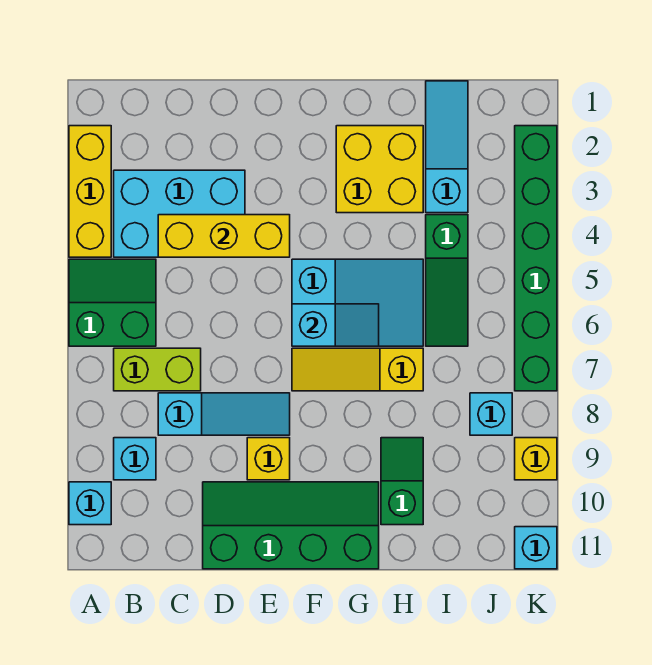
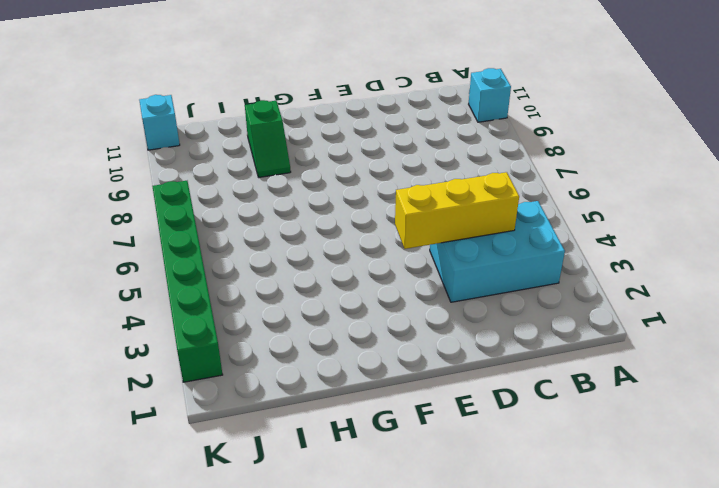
none -> yellow brick A2:A4 level 1
none -> green slope A5:B6 level 1 top 6
none -> lime brick B7:C7 level 1

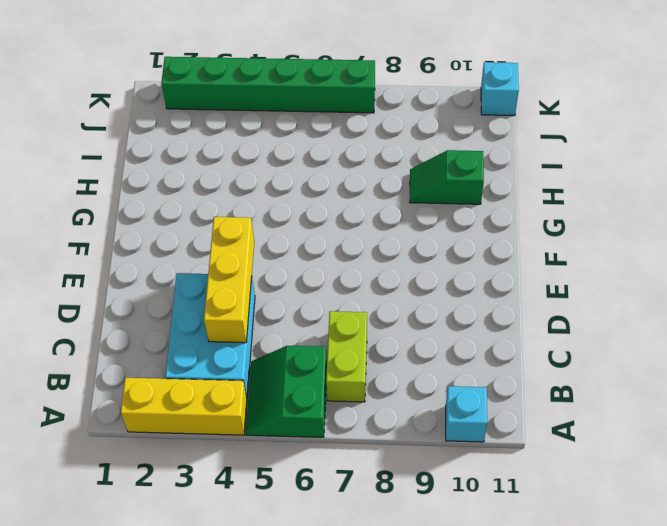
none -> cyan brick B9 level 1
none -> cyan slope C8:E8 level 1 top C
none -> green slope D10:G11 level 1 top 11

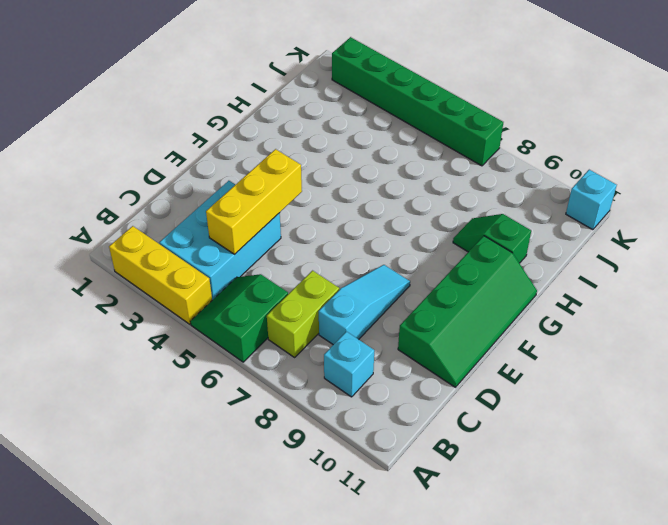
green slope D10:G11 level 1 top 10 -> green slope D10:G11 level 1 top 11
none -> cyan brick A10 level 1
none -> yellow brick E9 level 1
none -> cyan slope F5:H6 level 1 top F

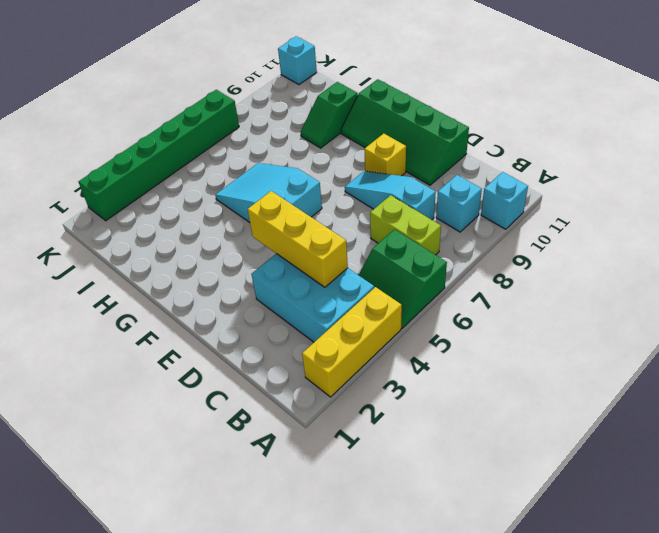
none -> yellow slope F7:H7 level 1 top H
none -> yellow brick G2:H3 level 1
none -> cyan slope I1:I3 level 1 top 3

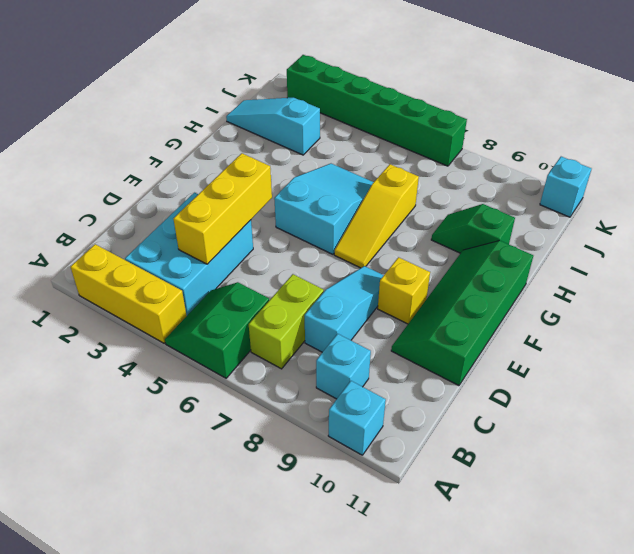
none -> yellow brick G2:H3 level 1
none -> green slope I4:I6 level 1 top 4
none -> cyan brick J8 level 1

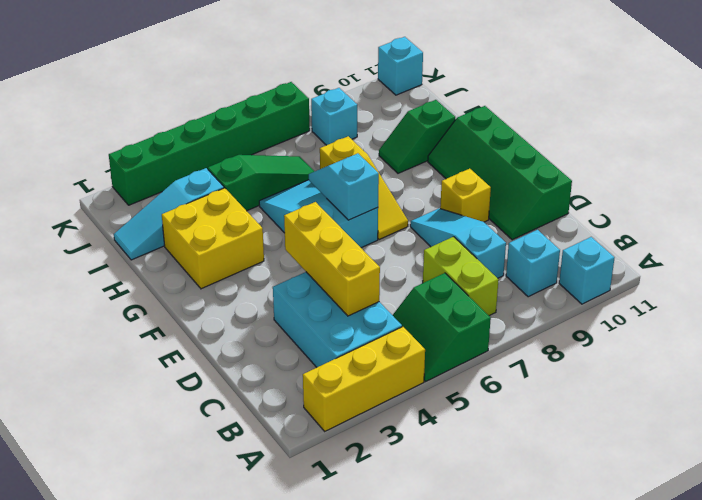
none -> yellow brick K9 level 1

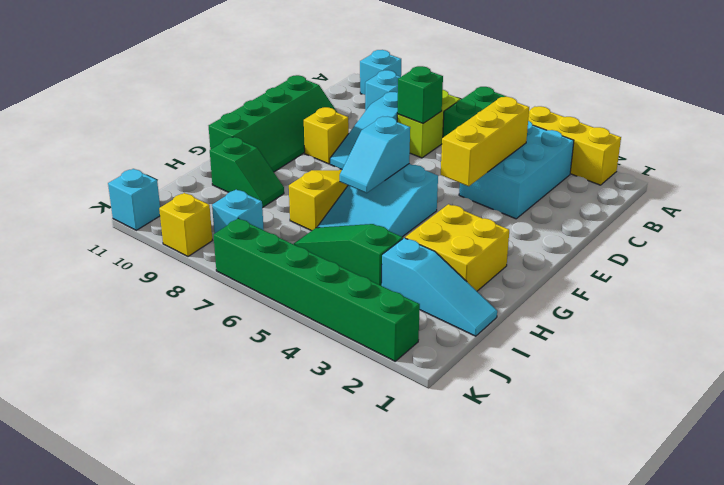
green brick C7 level 2 -> none

